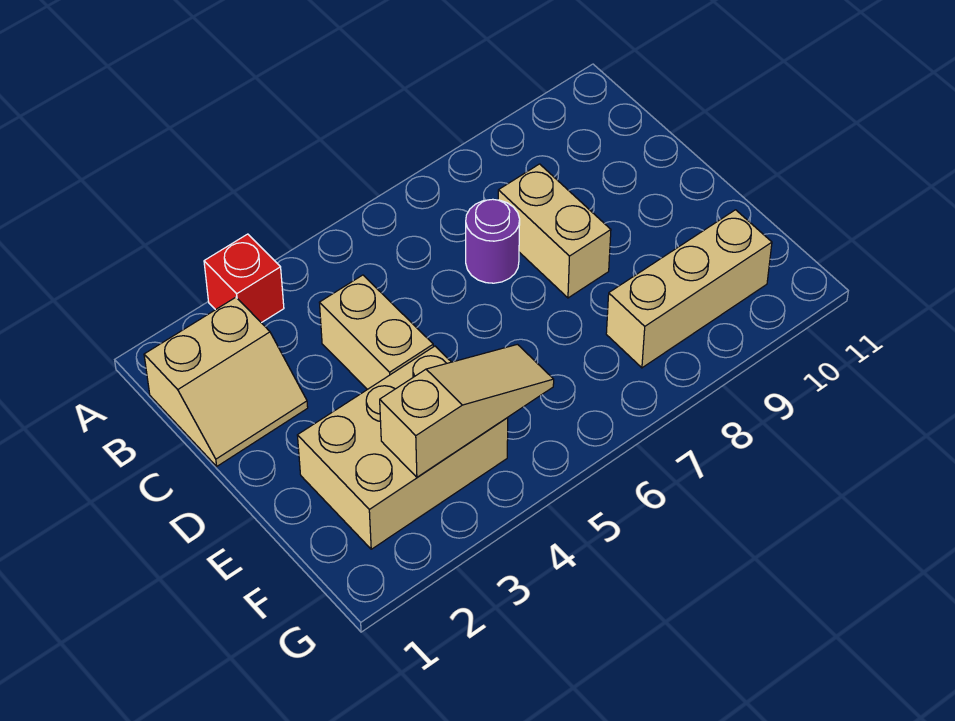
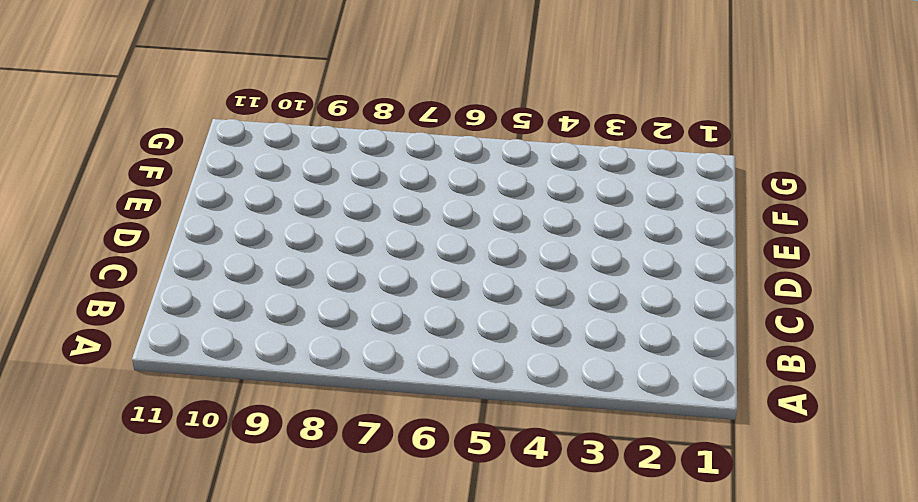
none -> red brick A3 level 1
none -> tan slope B1:C2 level 1 top B

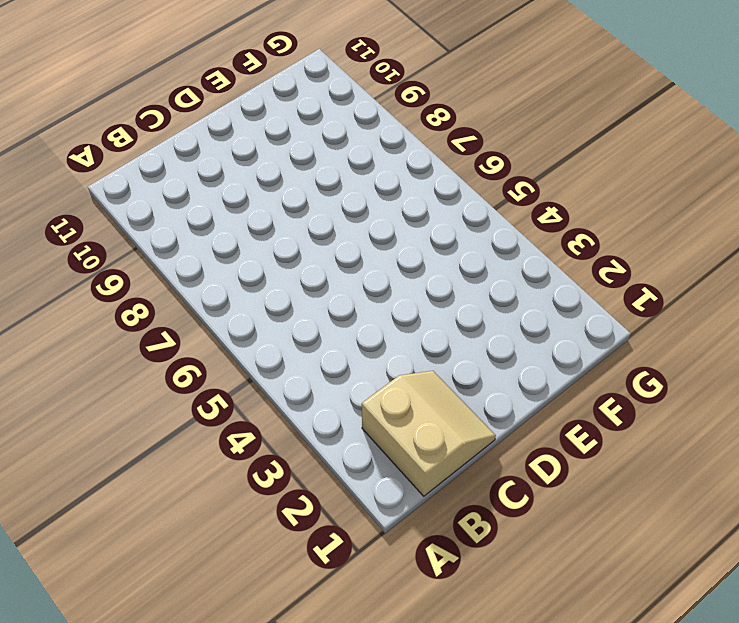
none -> red brick A3 level 1
none -> tan brick C4:D4 level 1

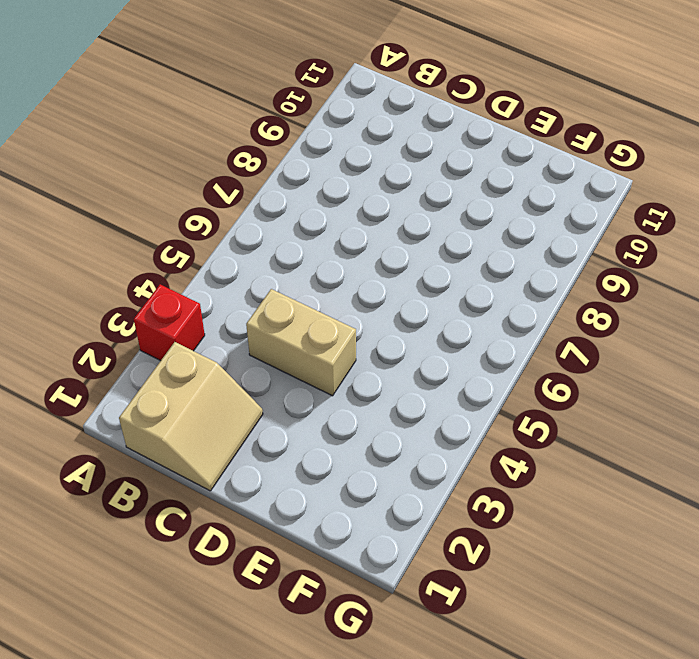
none -> purple round brick C7 level 1
none -> tan brick C8:D8 level 1

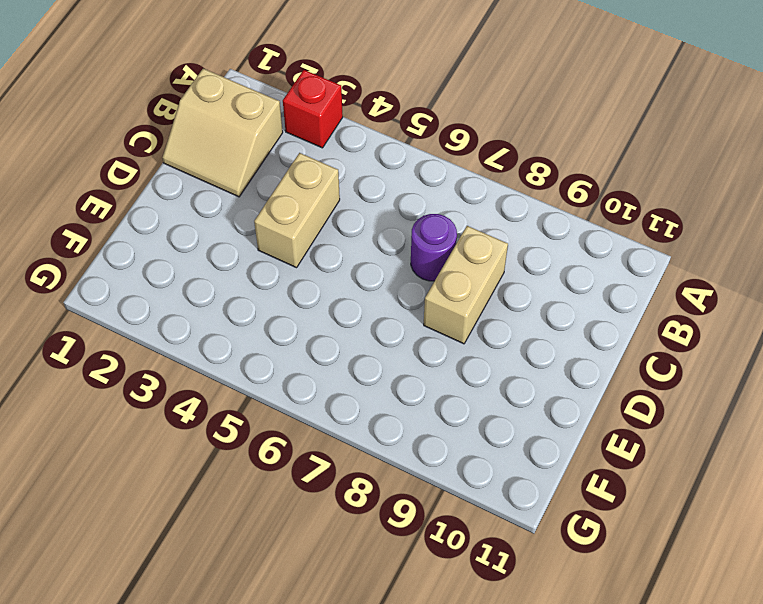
none -> tan brick E2:F4 level 1
none -> tan brick F8:F10 level 1

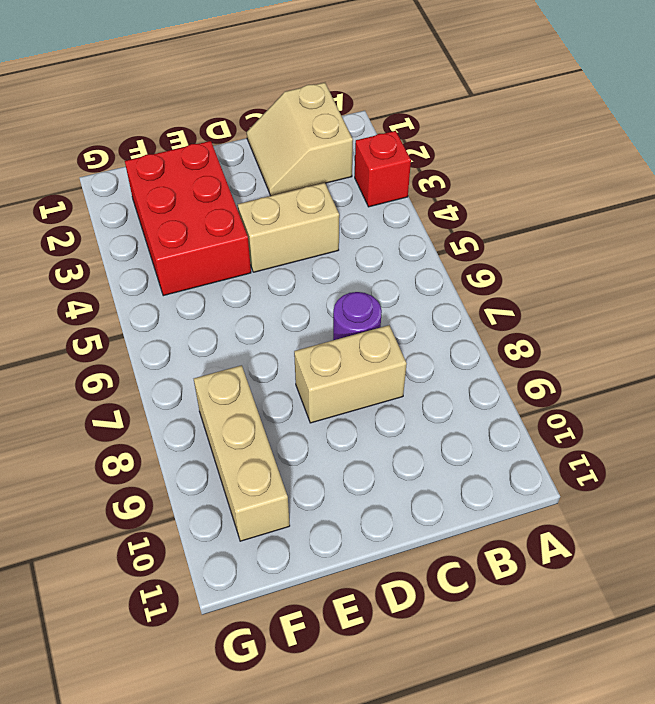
red brick E2:F4 level 1 -> tan brick E2:F4 level 1
none -> tan slope F3:F5 level 2 top 3

